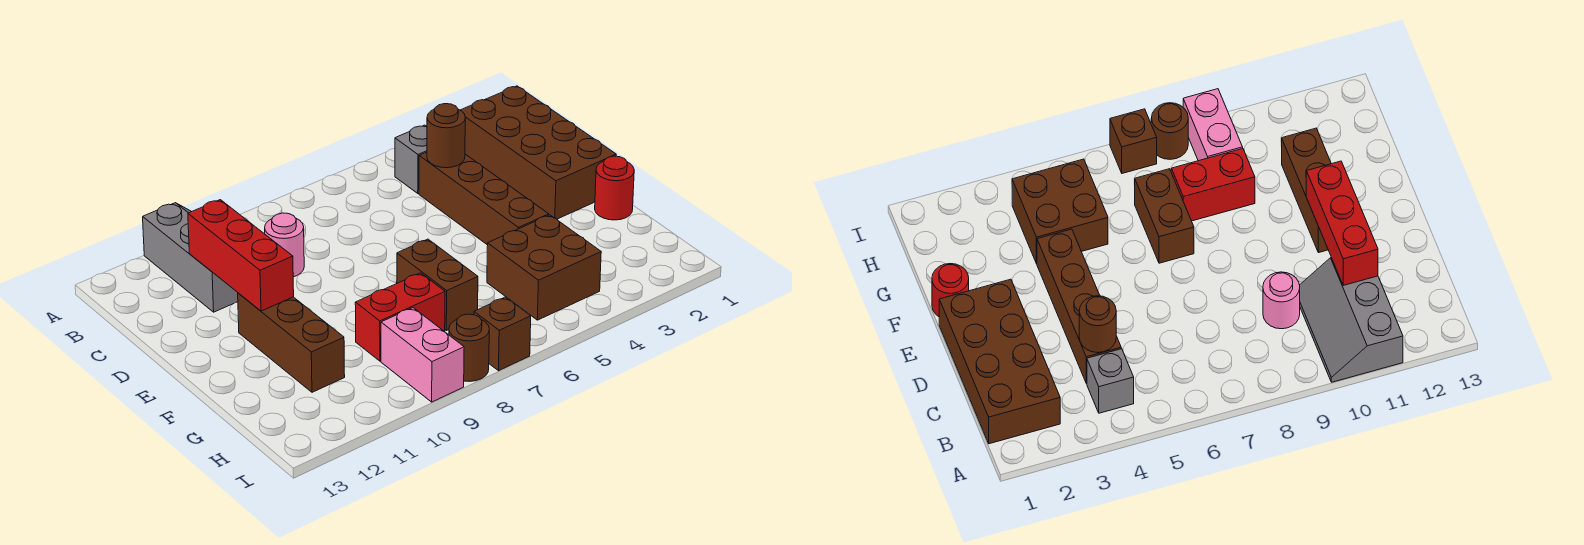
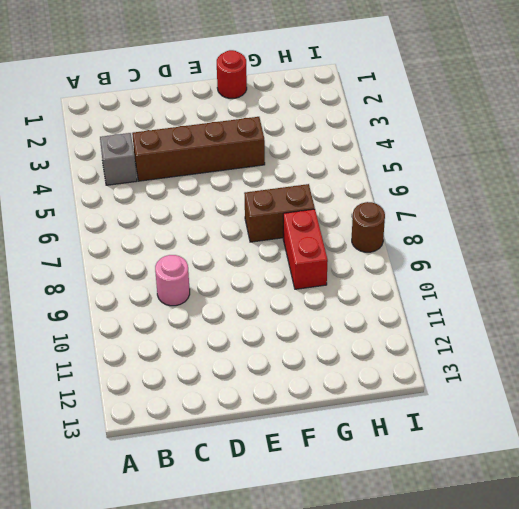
none -> grey slope A10:C11 level 1 top 11
none -> brown brick B1:E2 level 1
none -> brown brick E11:G11 level 1

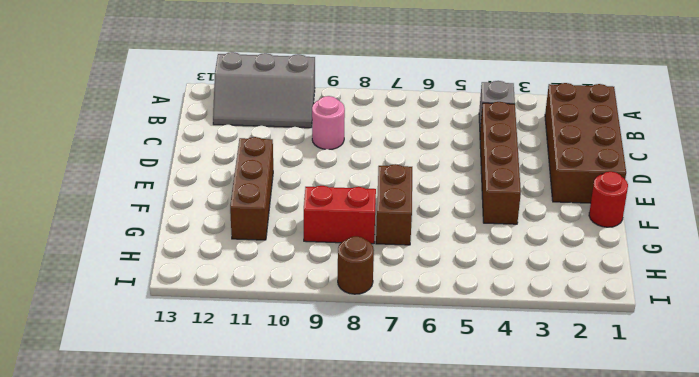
grey slope A10:B12 level 1 top A -> grey slope A10:C11 level 1 top 11
none -> brown brick G4:H5 level 1
none -> pink brick H9:I9 level 1
none -> brown brick I7 level 1

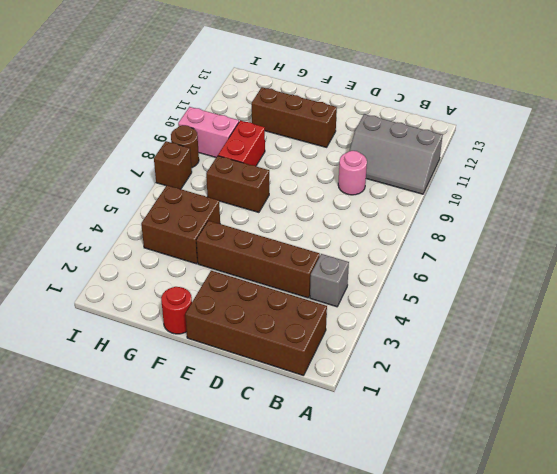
none -> brown round brick C4 level 2
none -> red brick C11:E11 level 2

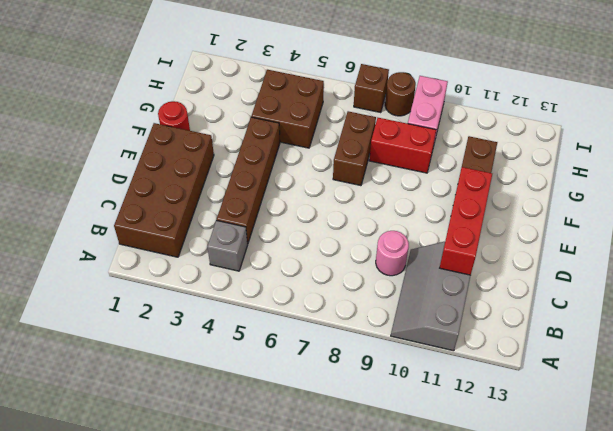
none -> brown round brick C4 level 2

